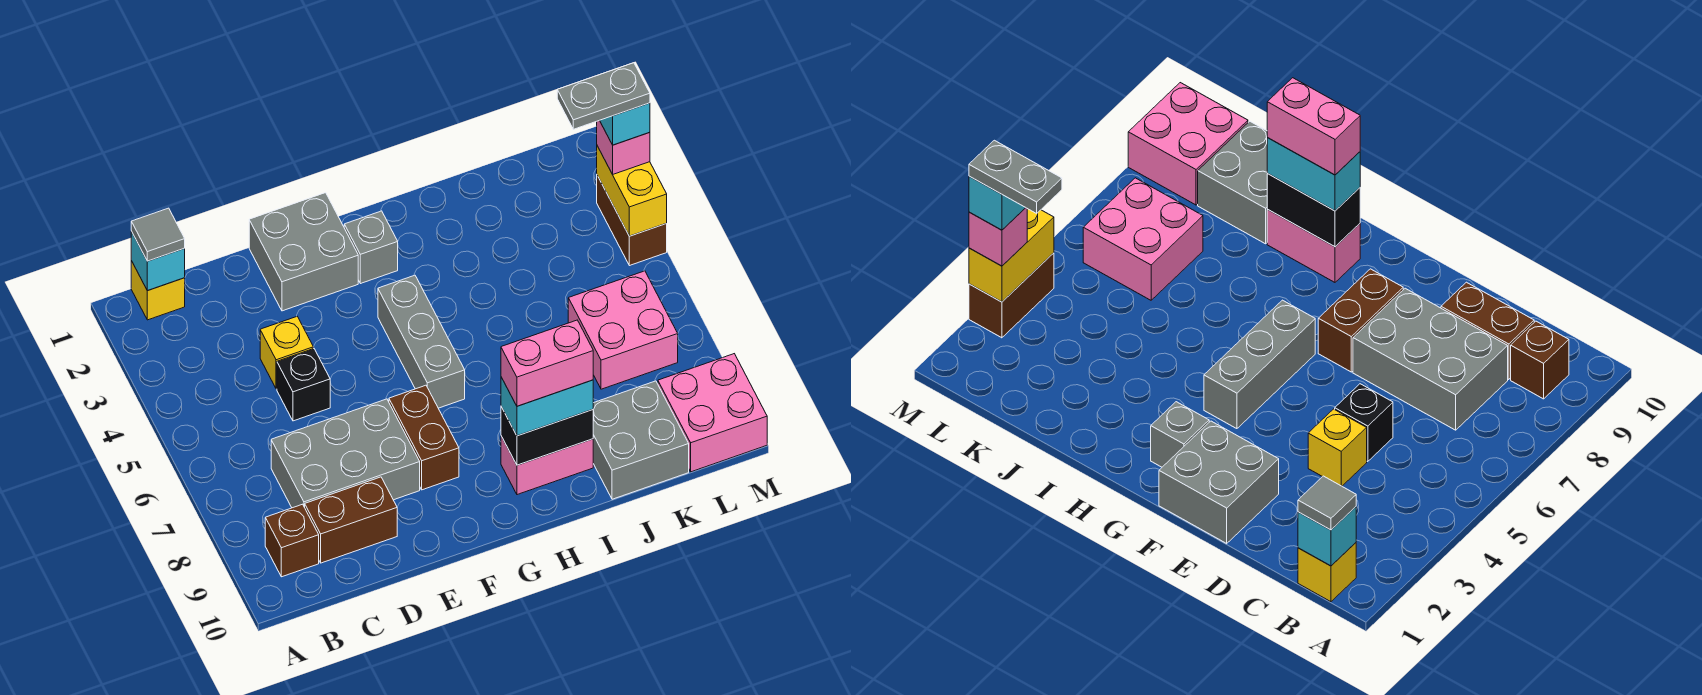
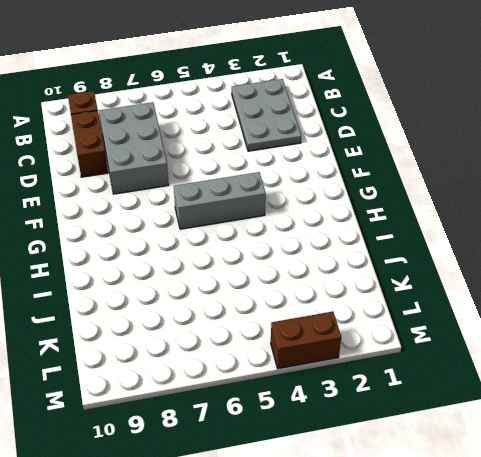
grey plate B2:D3 level 1 -> none
none -> yellow brick B1 level 1
none -> yellow brick D4 level 1
none -> black brick D5 level 1

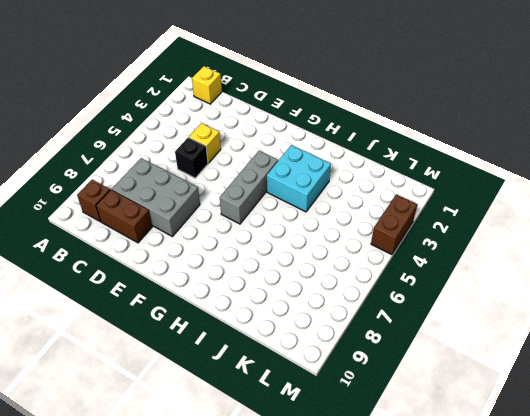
cyan brick H3:I4 level 1 -> none
none -> grey brick E1:F2 level 1
none -> brown brick F7:F8 level 1
none -> grey brick G2 level 1

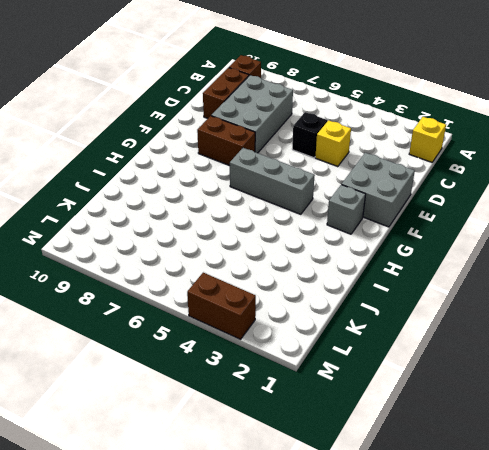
none -> pink brick H9:I9 level 1
none -> grey brick J9:K10 level 1
none -> pink brick K6:L7 level 1

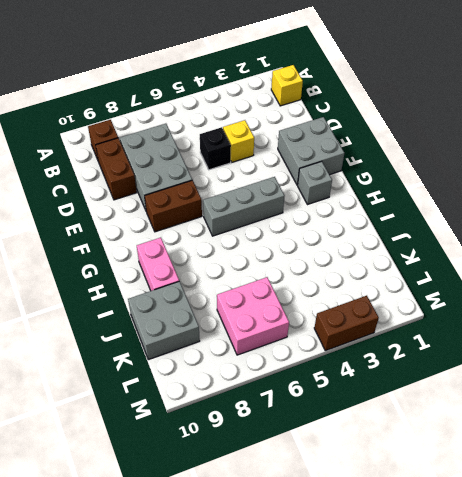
none -> pink brick L9:M10 level 1
none -> cyan brick B1 level 2
none -> black brick H9:I9 level 2

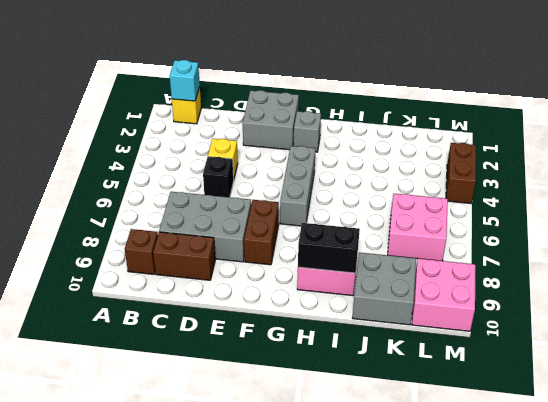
none -> yellow brick M3:M4 level 2
none -> grey tile B1 level 3
none -> cyan brick H9:I9 level 3

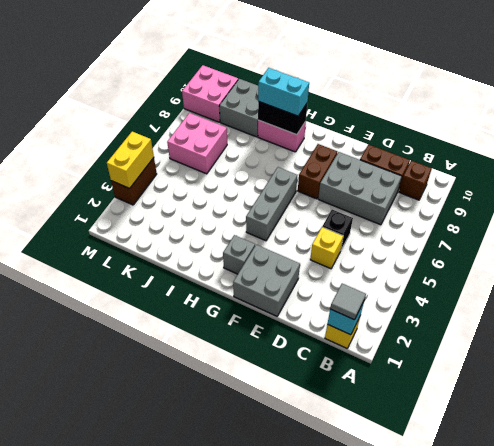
none -> pink brick M3 level 3
none -> pink brick H9:I9 level 4
none -> cyan brick M3 level 4

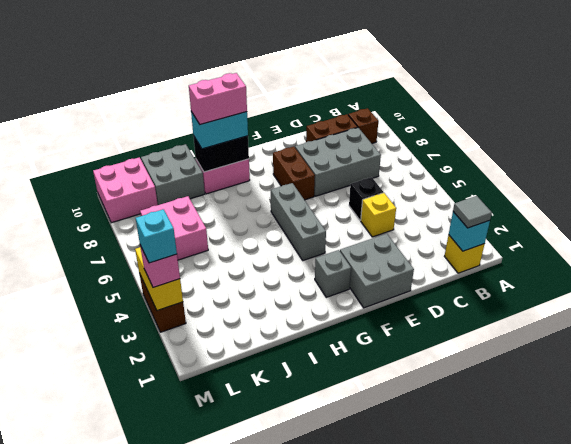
none -> grey plate L3:M3 level 5

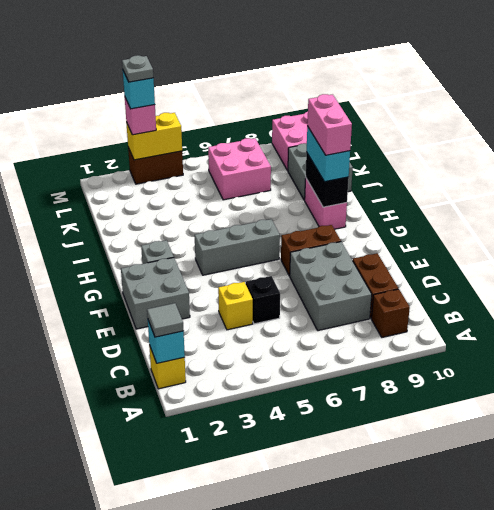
grey plate M3 level 5 -> grey plate L3:M3 level 5

